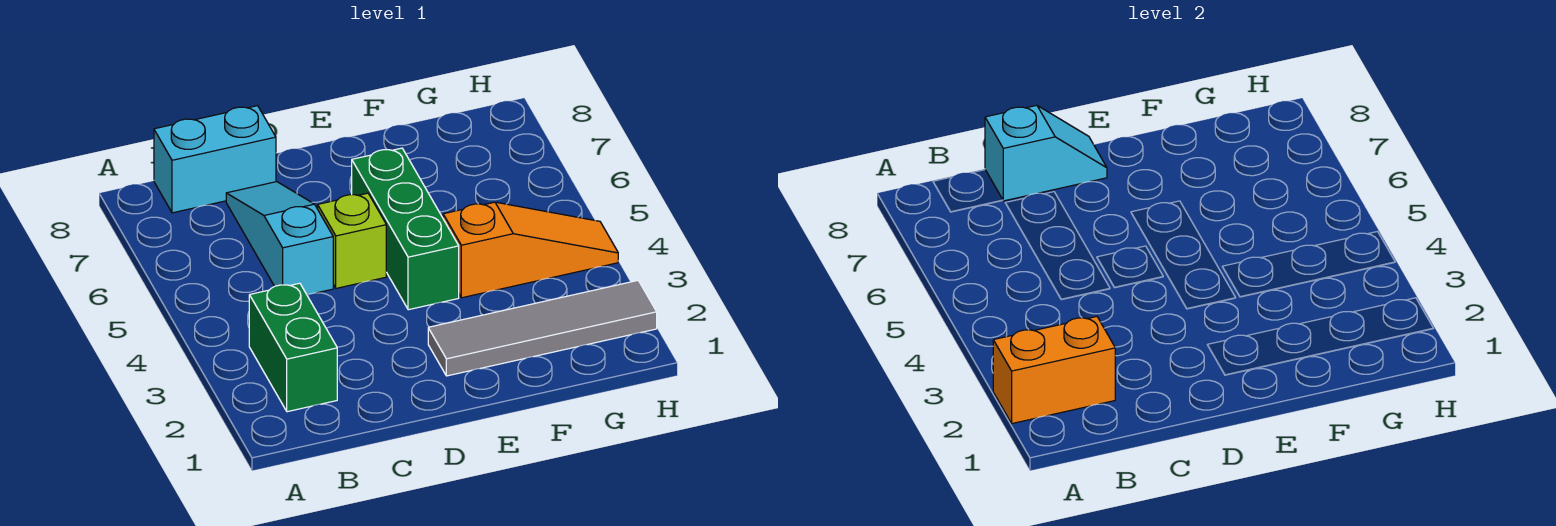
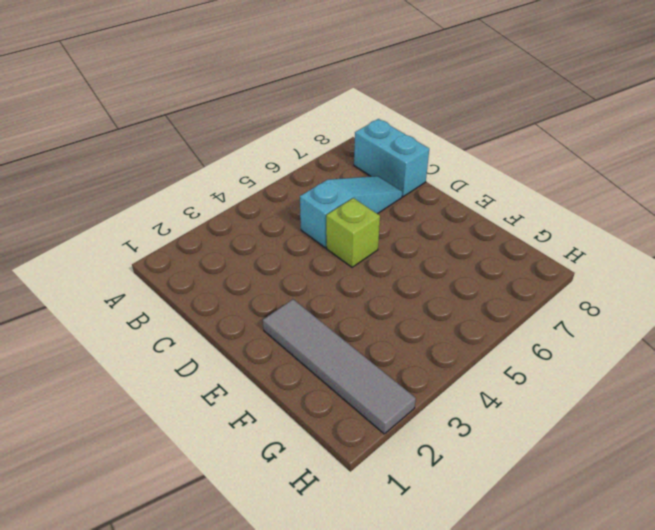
none -> green brick B2:B3 level 1
none -> green brick E4:E6 level 1

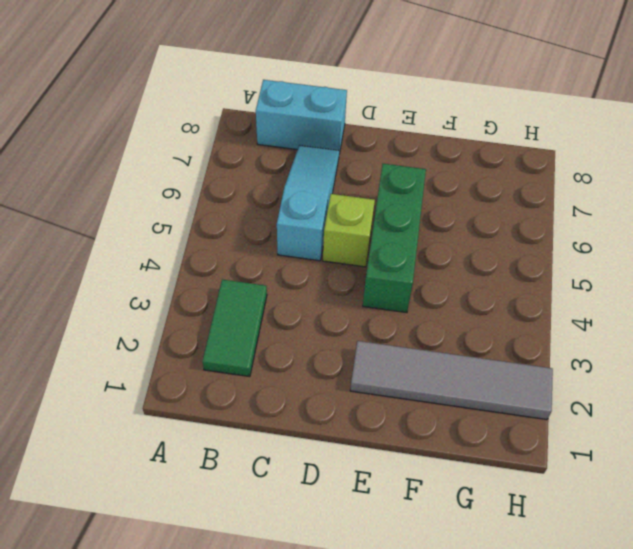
green tile B2:B3 level 1 -> green brick B2:B3 level 1
none -> orange slope F4:H4 level 1 top F
none -> orange brick A2:B2 level 2

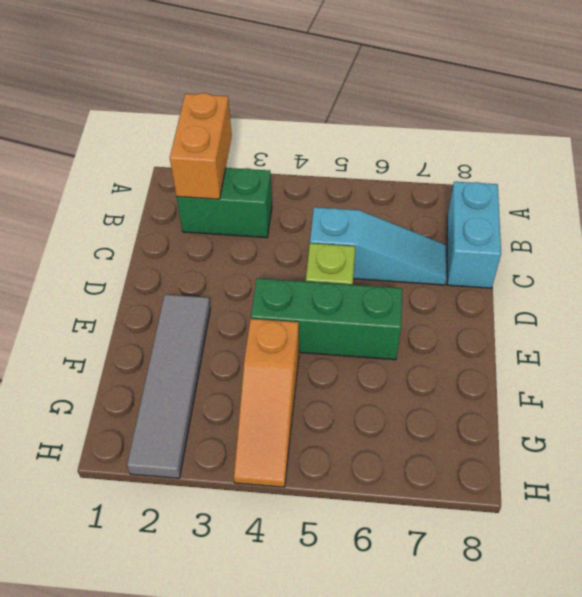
none -> cyan slope C8:D8 level 2 top C

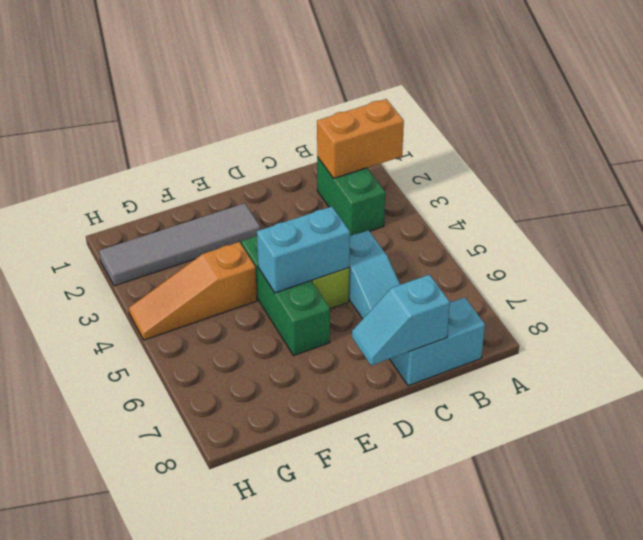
cyan brick D5:E5 level 2 -> none

